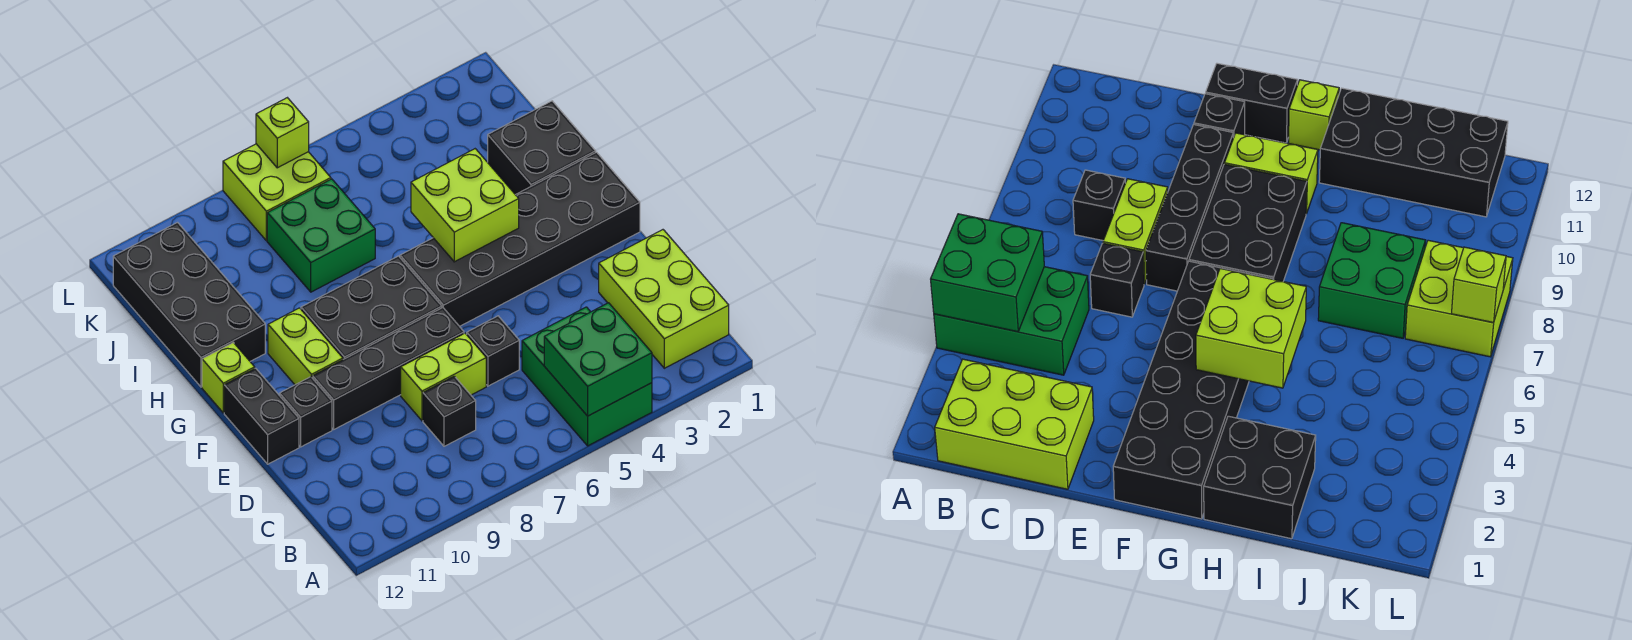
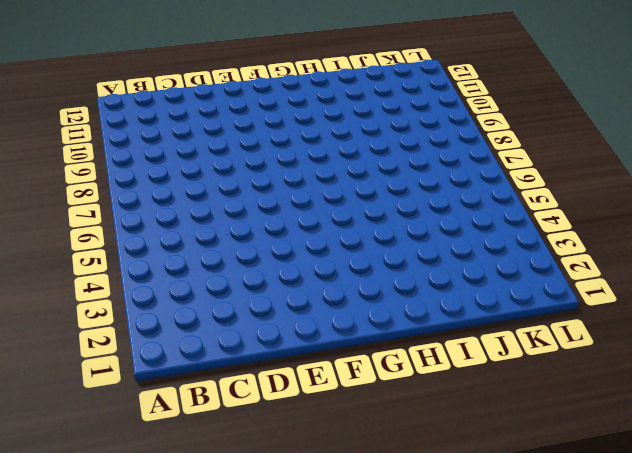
none -> green brick A4:C5 level 1
none -> lime brick B1:D2 level 1
none -> black brick C8 level 1

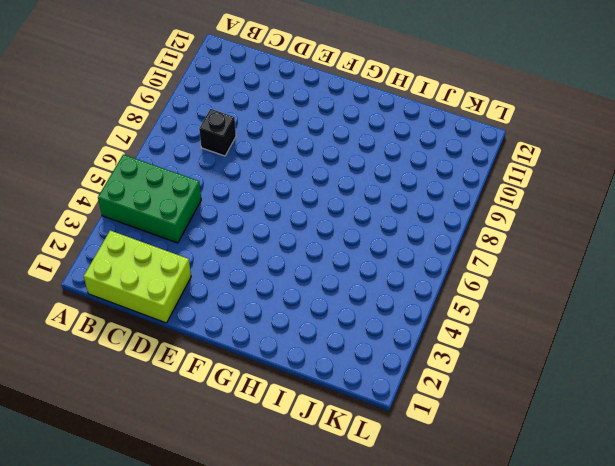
none -> black brick D6 level 1
none -> lime brick D7:D8 level 1
none -> black brick E7:E10 level 1

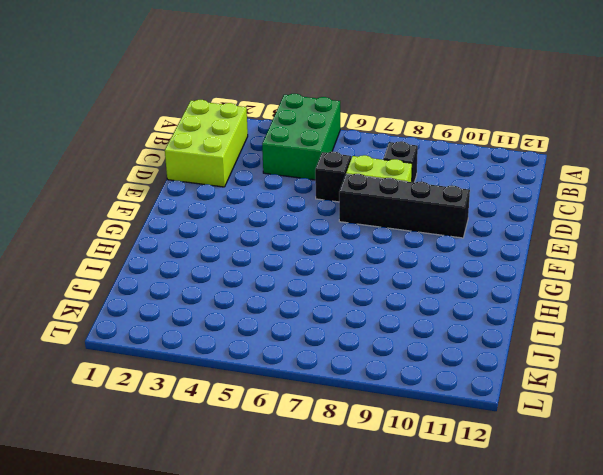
none -> black brick E11 level 1
none -> black brick E12:F12 level 1
none -> black brick F1:G6 level 1

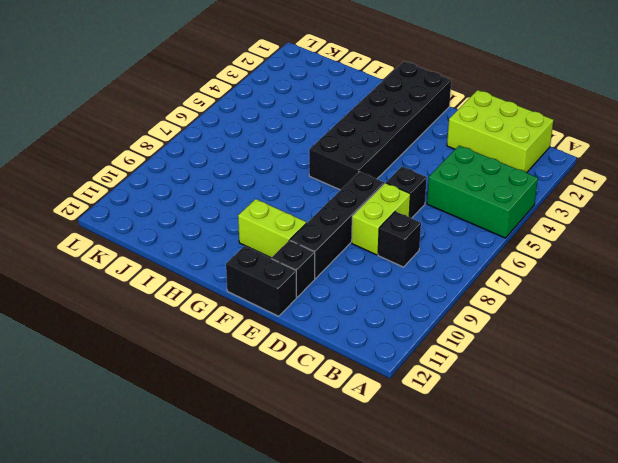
none -> black brick F7:G9 level 1
none -> lime brick G12 level 1
none -> black brick H1:I2 level 1

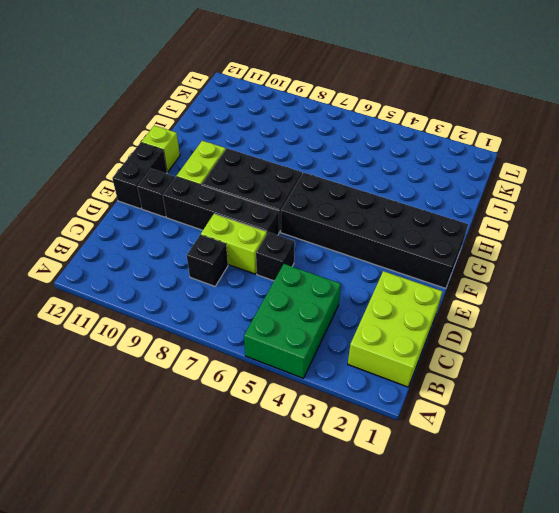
none -> black brick H1:I2 level 1
none -> black brick H11:K12 level 1
none -> green brick I7:J8 level 1

